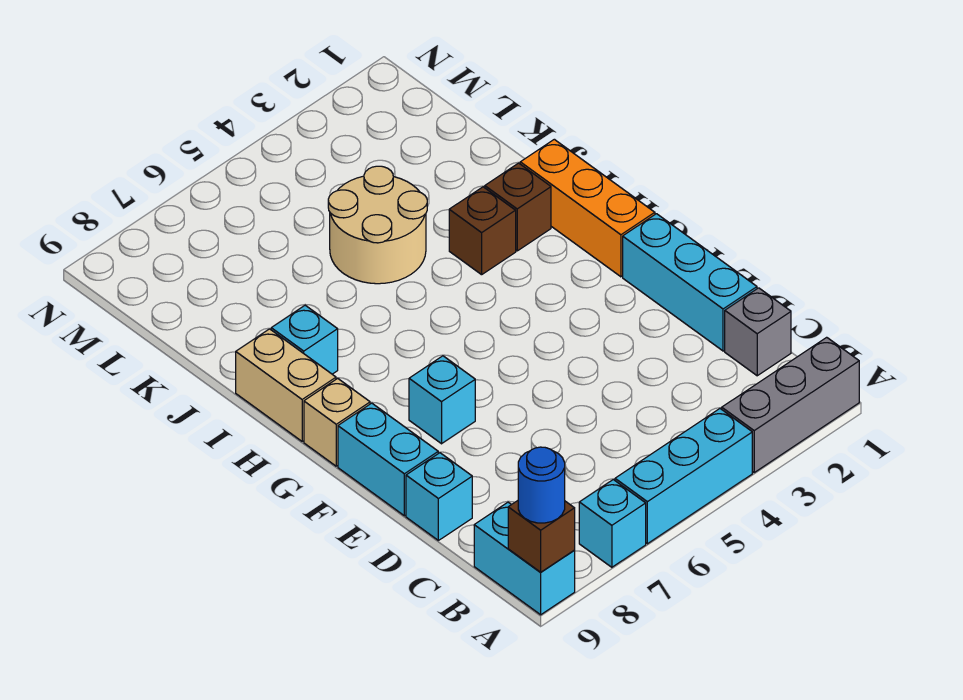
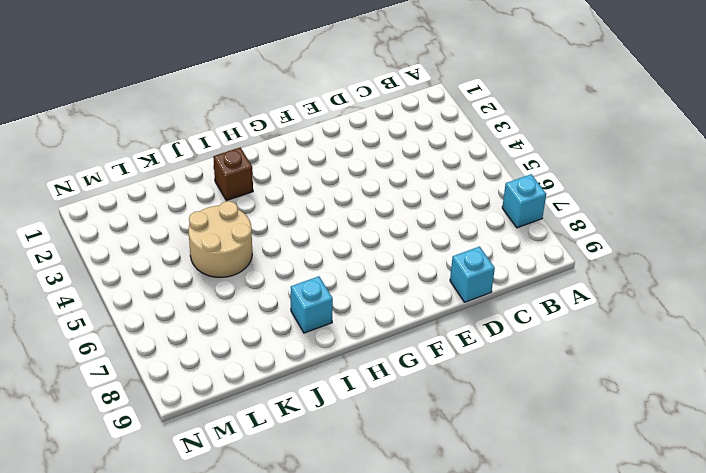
none -> grey brick A1:A3 level 1
none -> cyan brick A4:A6 level 1
none -> cyan brick A9:B9 level 1

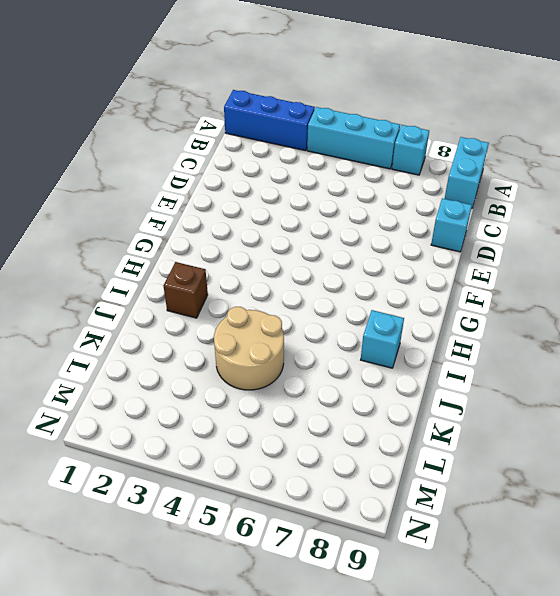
blue brick A1:A3 level 1 -> grey brick A1:A3 level 1
none -> grey brick C1 level 1
none -> cyan brick D1:F1 level 1
none -> cyan brick E9:F9 level 1

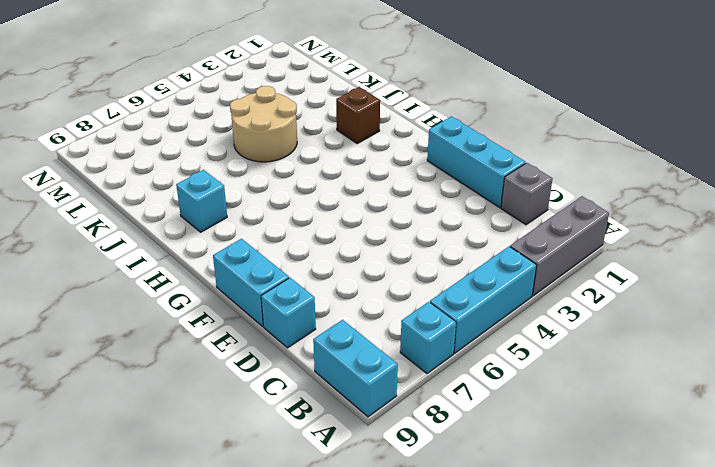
none -> cyan brick F7 level 1
none -> orange brick G1:I1 level 1
none -> tan brick G9 level 1

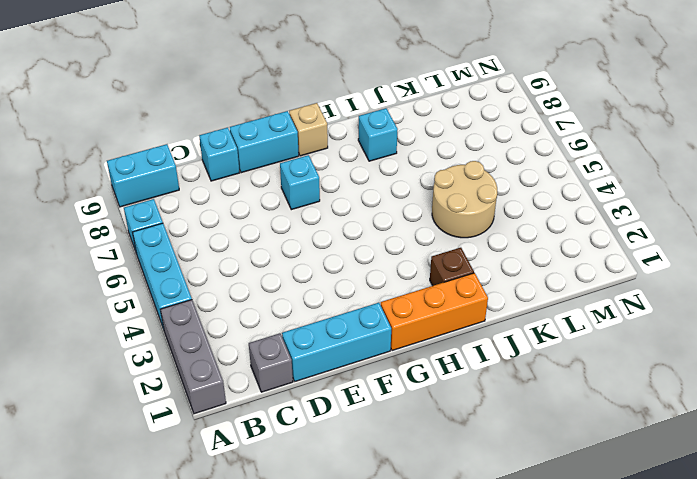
none -> tan brick H9:I9 level 1
none -> brown brick I3 level 1
none -> brown brick A9 level 2

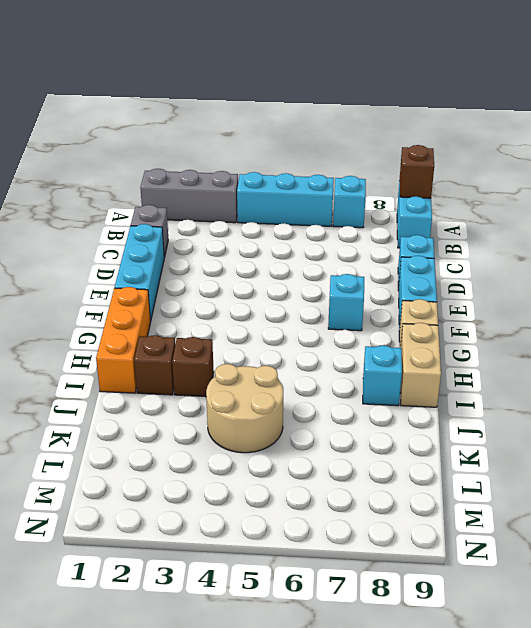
none -> blue round brick A9 level 3

